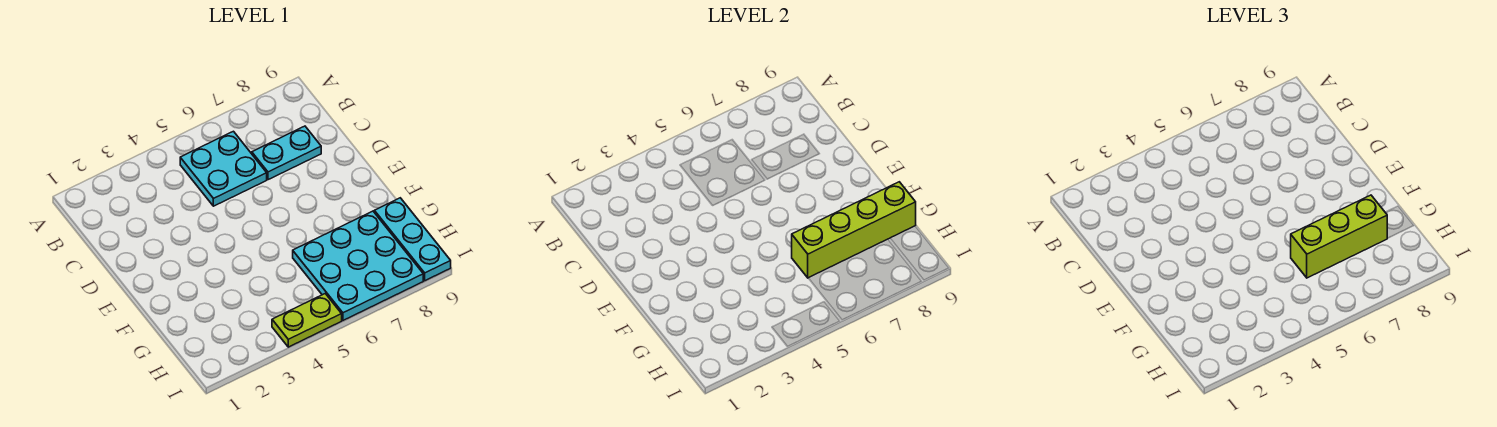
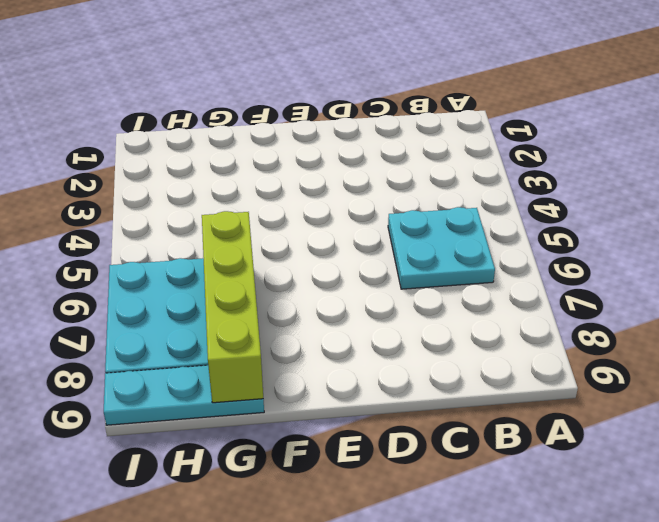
none -> cyan plate C7:C8 level 1
none -> lime plate I4:I5 level 1

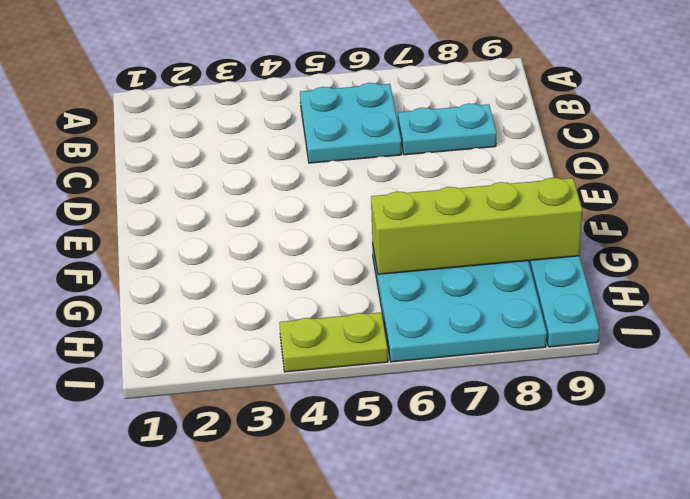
none -> lime brick G6:G8 level 3

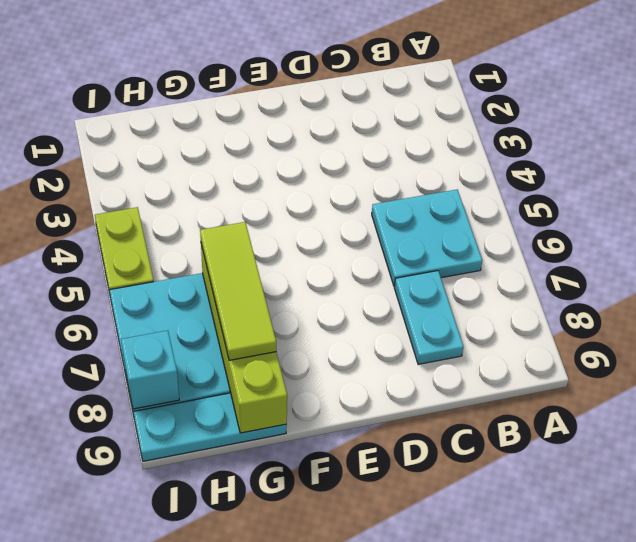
lime tile G6:G8 level 3 -> lime brick G6:G8 level 3
cyan brick I8 level 2 -> none

